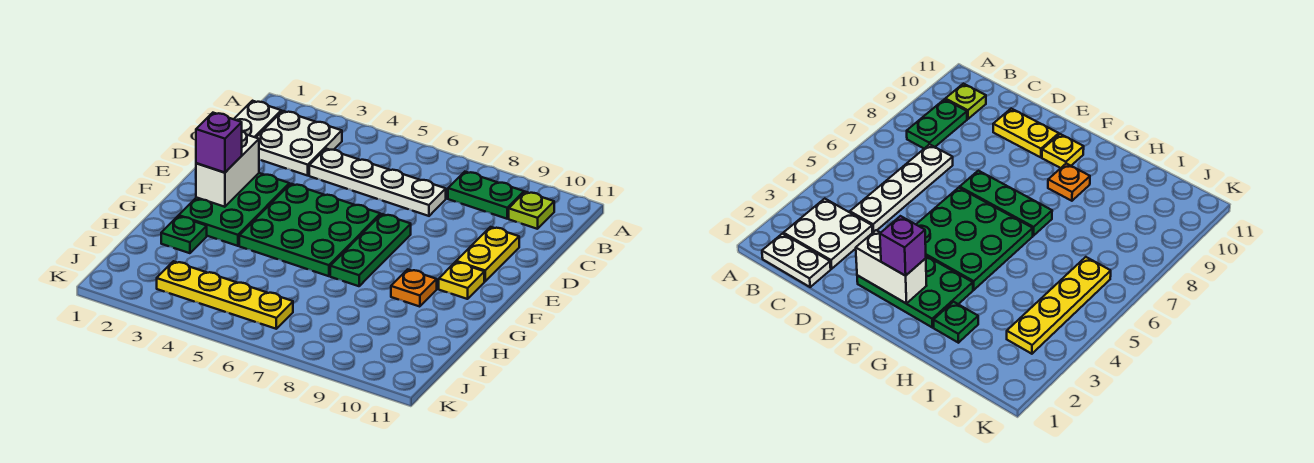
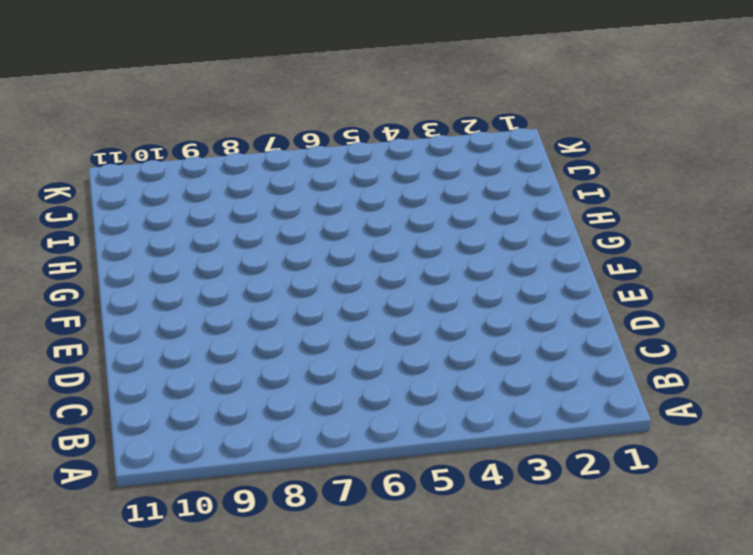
none -> white plate B1:C1 level 1
none -> white plate B2:C3 level 1
none -> green plate B8:B9 level 1

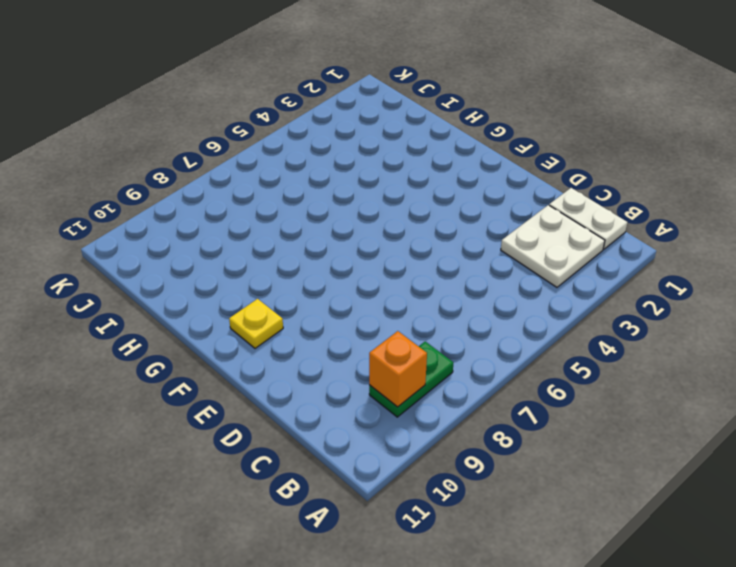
orange brick B9 level 2 -> none
none -> lime plate B10 level 1
none -> white plate C4:C7 level 1
none -> yellow plate D10:E10 level 1

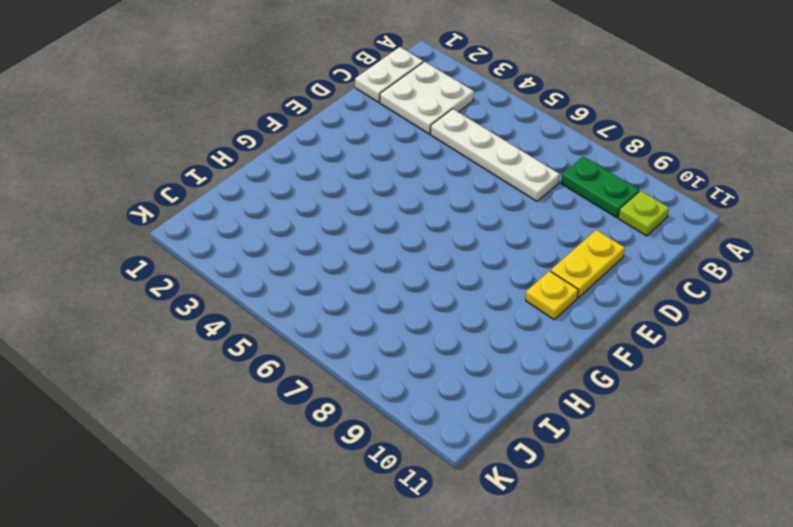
none -> green plate E2:G3 level 1
none -> green plate E4:G6 level 1
none -> green plate E7:G7 level 1

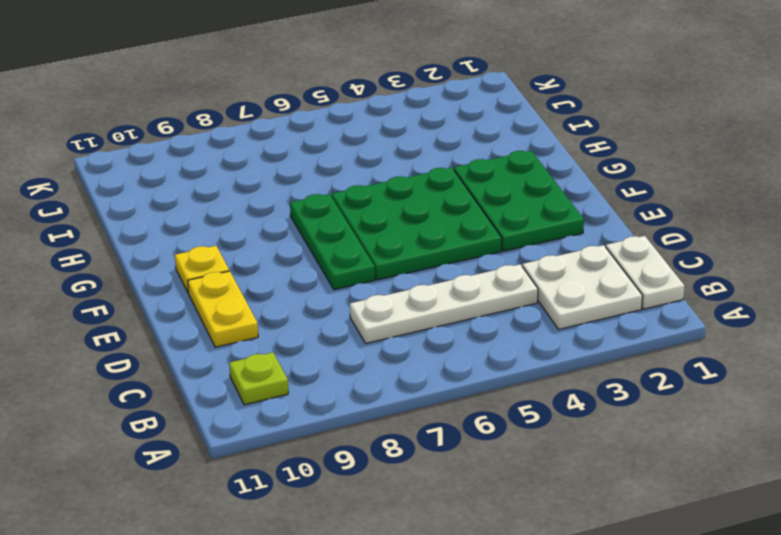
none -> green plate B8:B9 level 1
none -> orange plate G9 level 1
none -> green plate H2 level 1

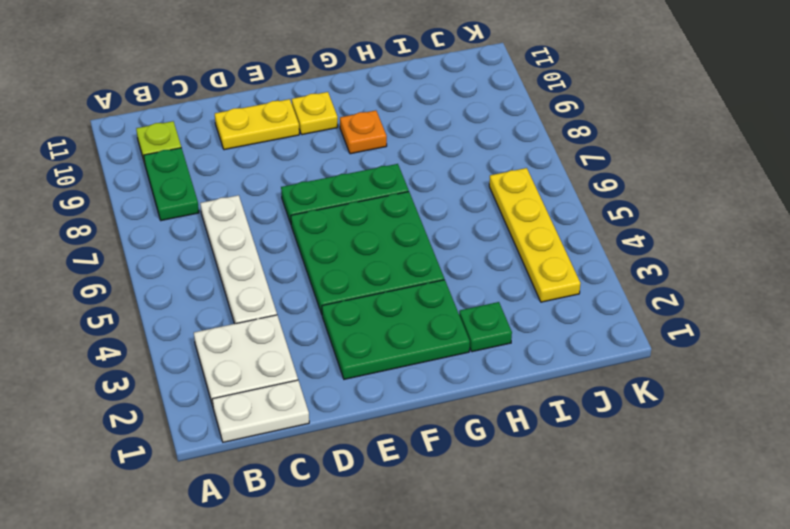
none -> white brick E2:F2 level 2
none -> purple brick F2 level 3

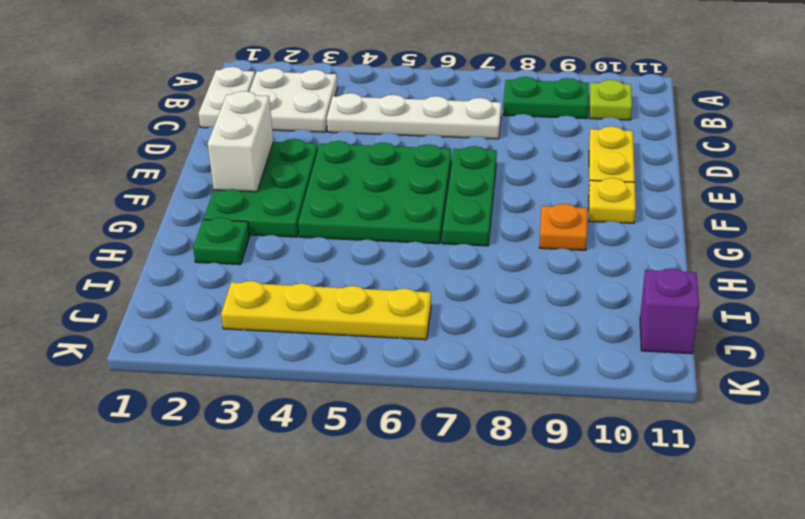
purple brick J11 level 1 -> purple brick F2 level 3

